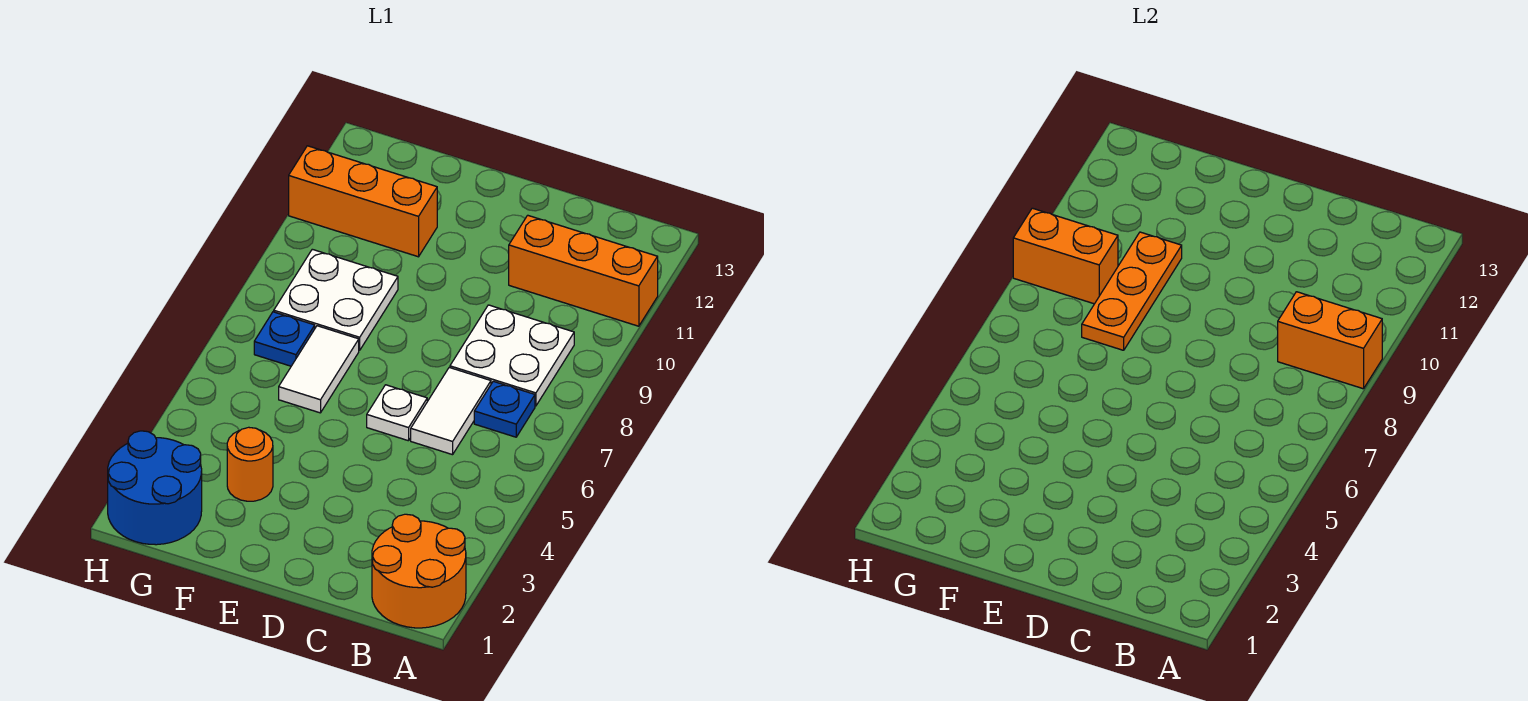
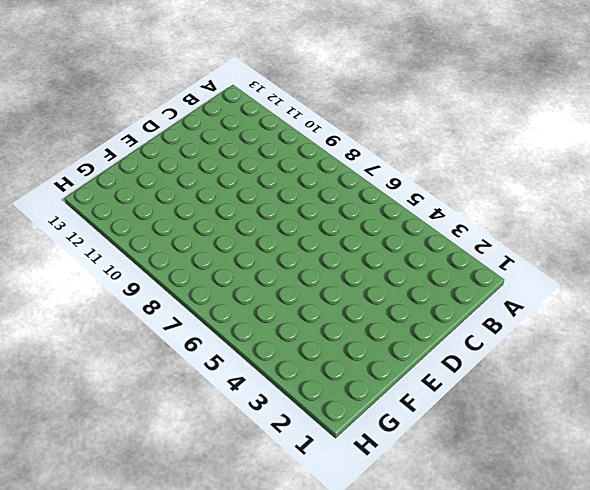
none -> orange round brick A1:B2 level 1
none -> orange brick A11:C11 level 1
none -> blue plate B7 level 1

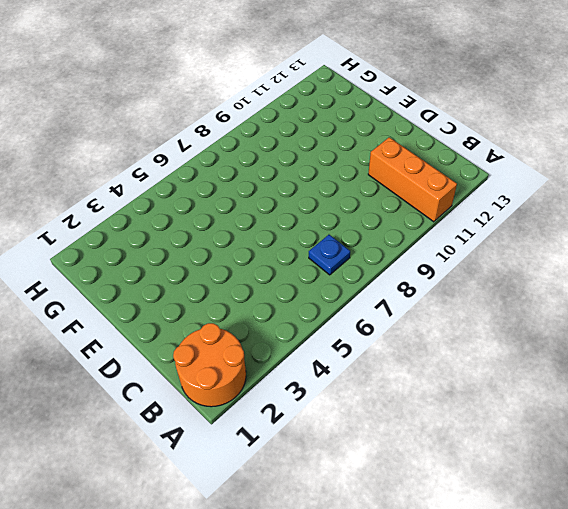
none -> white plate B8:C9 level 1
none -> white tile C6:C7 level 1
none -> white plate D6 level 1

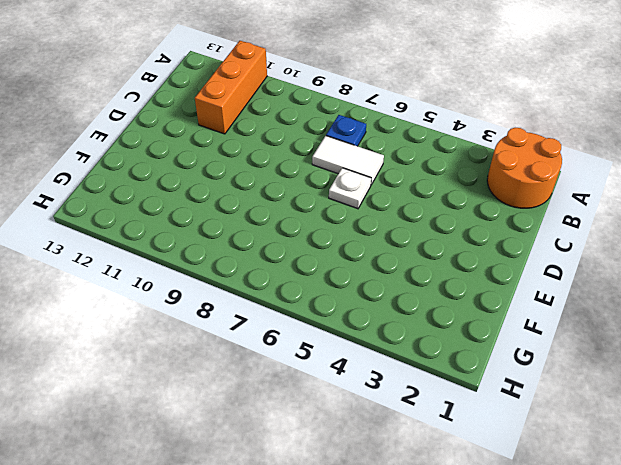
none -> white plate B8:C9 level 1
none -> orange round brick F3 level 1
none -> white tile F6:F7 level 1

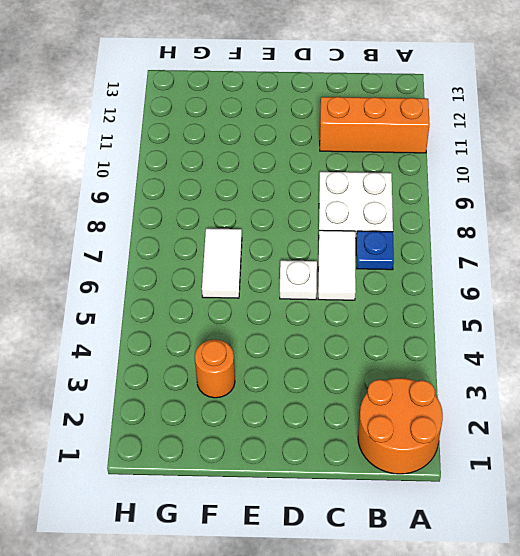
none -> white plate F8:G9 level 1
none -> orange brick F11:H11 level 1
none -> blue round brick G1:H2 level 1

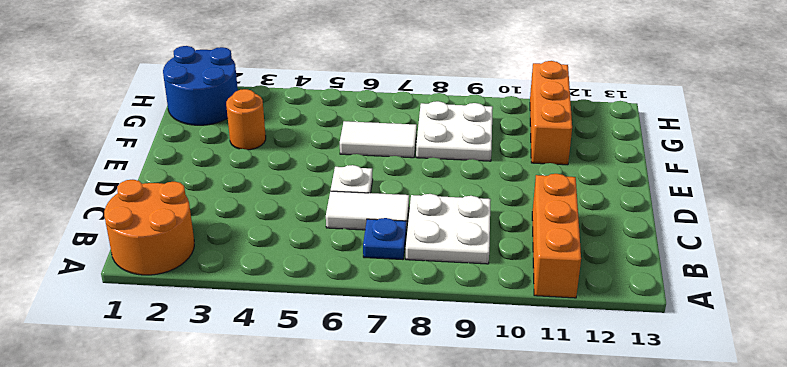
none -> blue plate G7 level 1
none -> orange brick A9:B9 level 2
none -> orange plate F8:F10 level 2

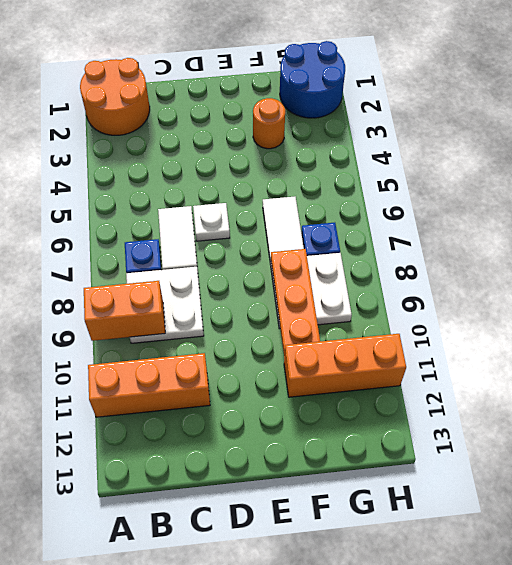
none -> orange brick G9:H9 level 2

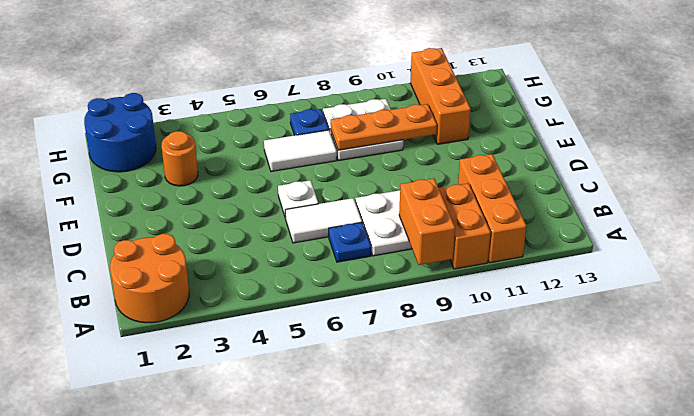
orange brick A10:B10 level 1 -> orange brick G9:H9 level 2

